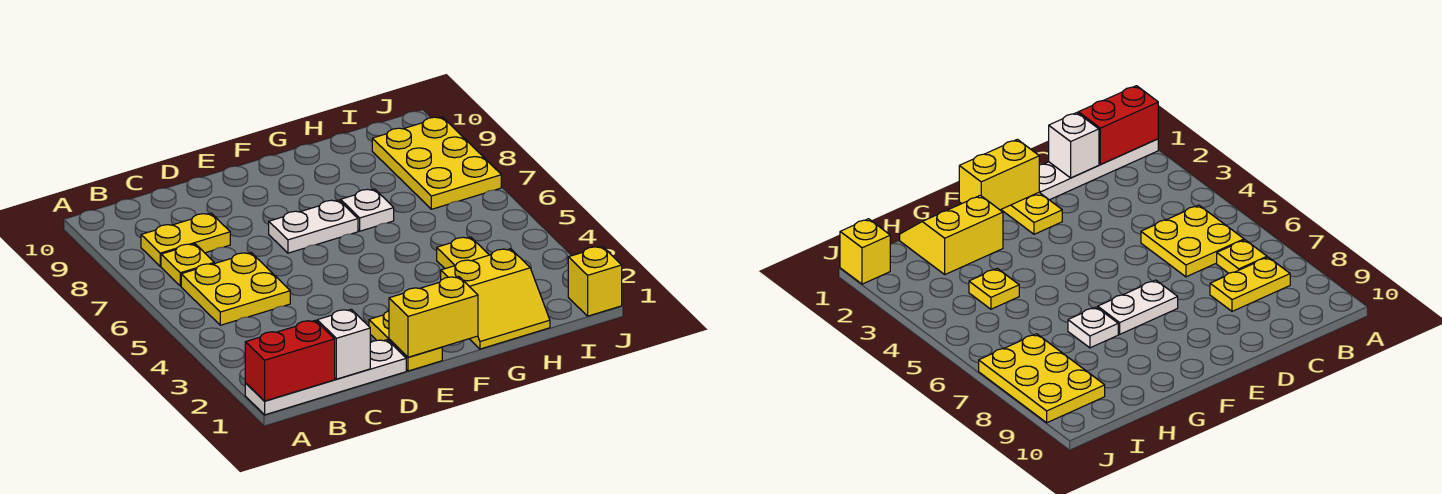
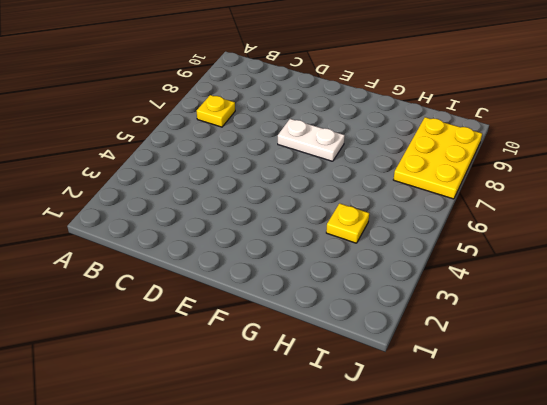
none -> white plate A1:D1 level 1
none -> yellow plate B5:C6 level 1
none -> yellow plate B8:C8 level 1

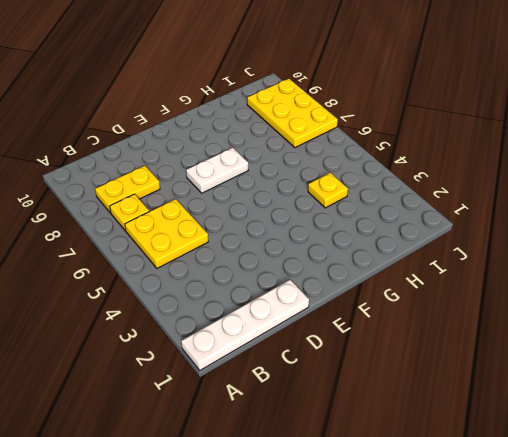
none -> yellow plate E1:E2 level 1
none -> yellow slope G1:H2 level 1 top 2
none -> white plate G7 level 1

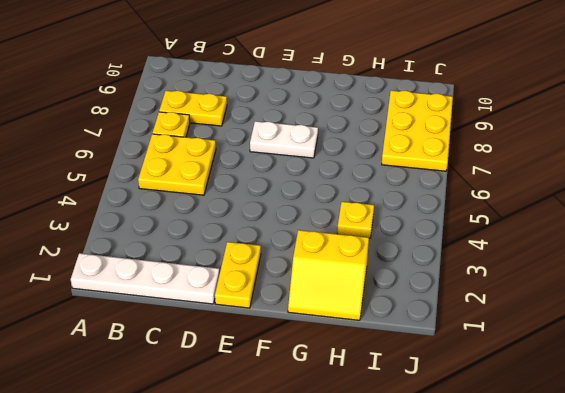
none -> white plate G7 level 1
none -> yellow brick J1 level 1
none -> red brick A1:B1 level 2

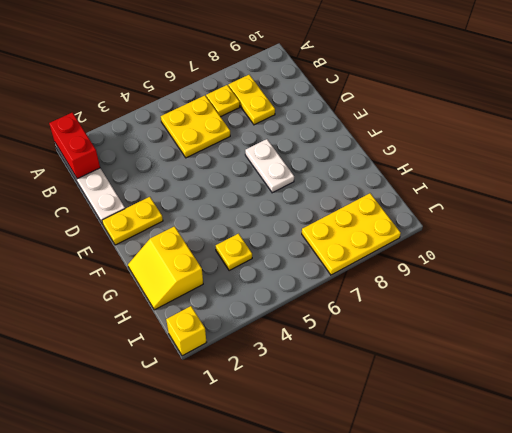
none -> white plate G7 level 1
none -> white brick C1 level 2
none -> yellow brick E1:F1 level 2

